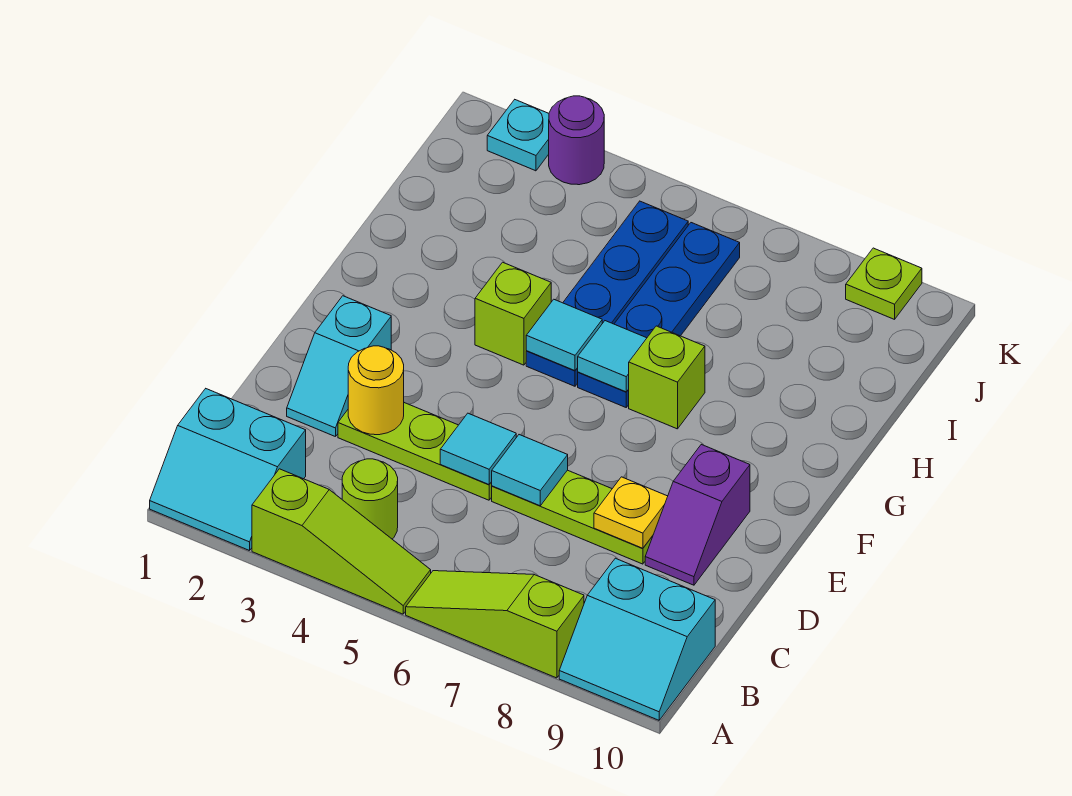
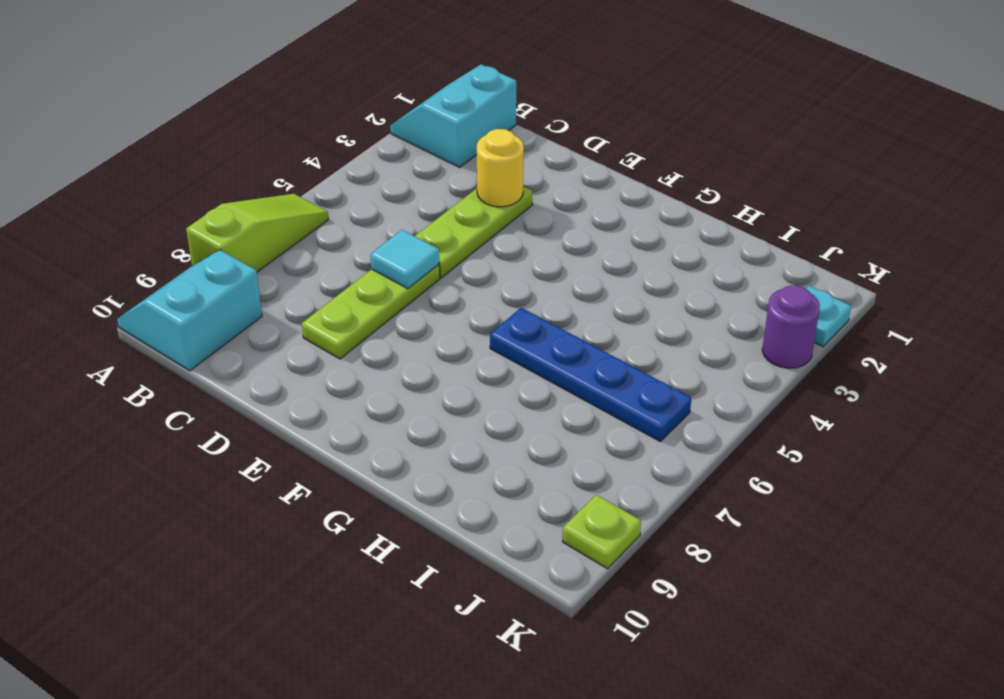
none -> lime slope A3:A5 level 1 top 3
none -> lime round brick B4 level 1
none -> cyan slope D2:E2 level 1 top E

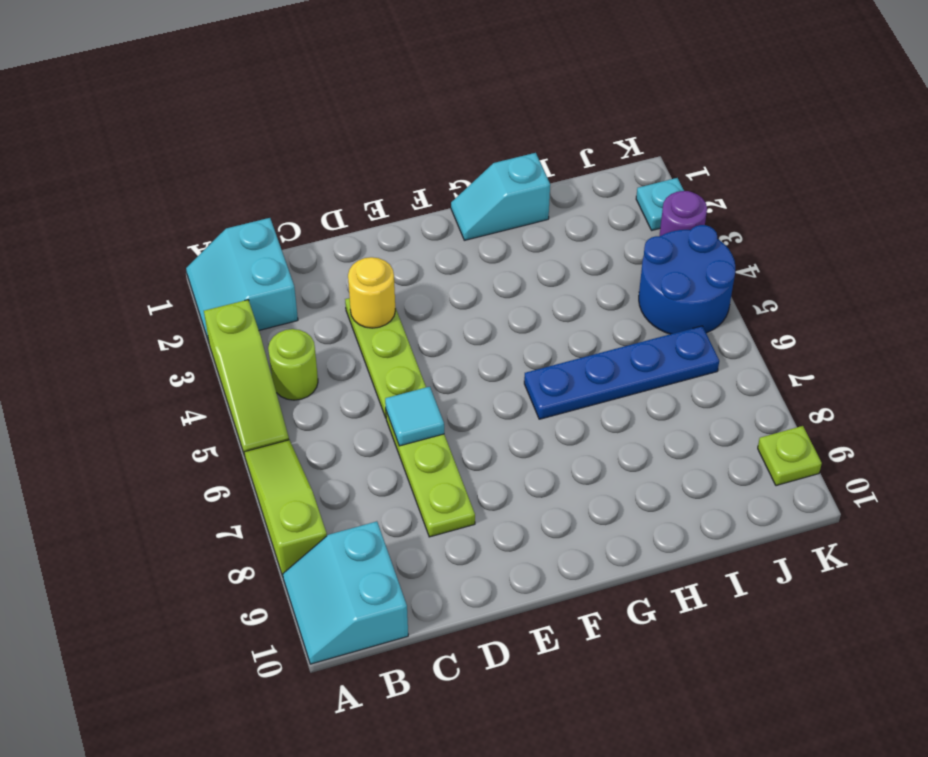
cyan slope G1:H1 level 1 top H -> cyan slope D2:E2 level 1 top E
blue round brick J4:K5 level 1 -> blue plate G5:J5 level 1
none -> purple slope D9:E9 level 1 top E
none -> lime brick G4 level 1
none -> lime brick G7 level 1

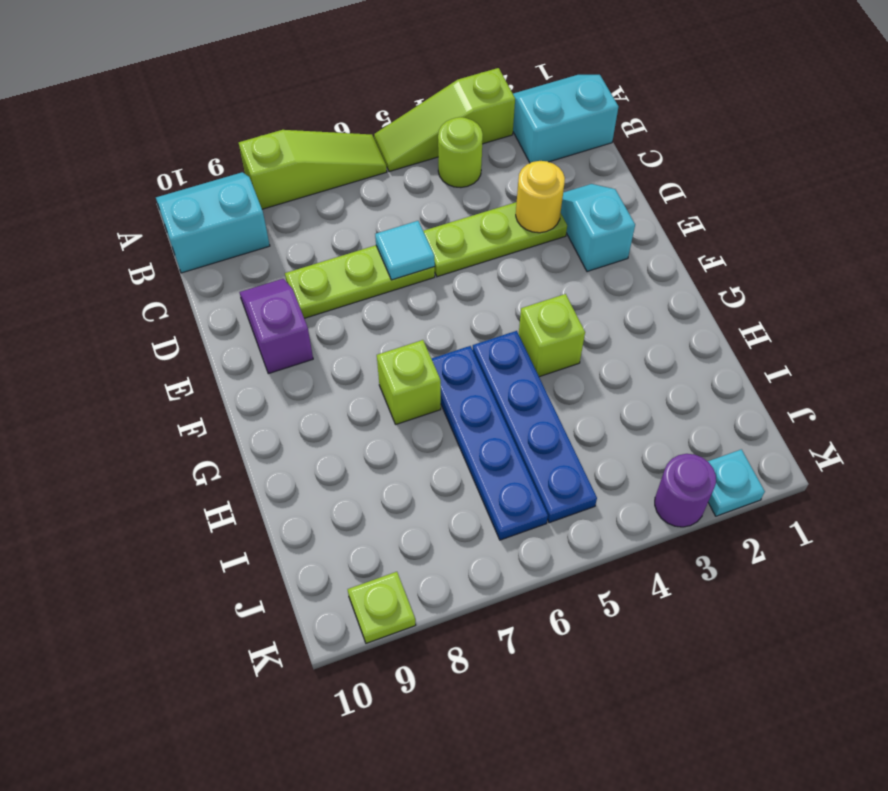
none -> cyan tile D5 level 2
none -> yellow plate D8 level 2
none -> cyan tile G5 level 2

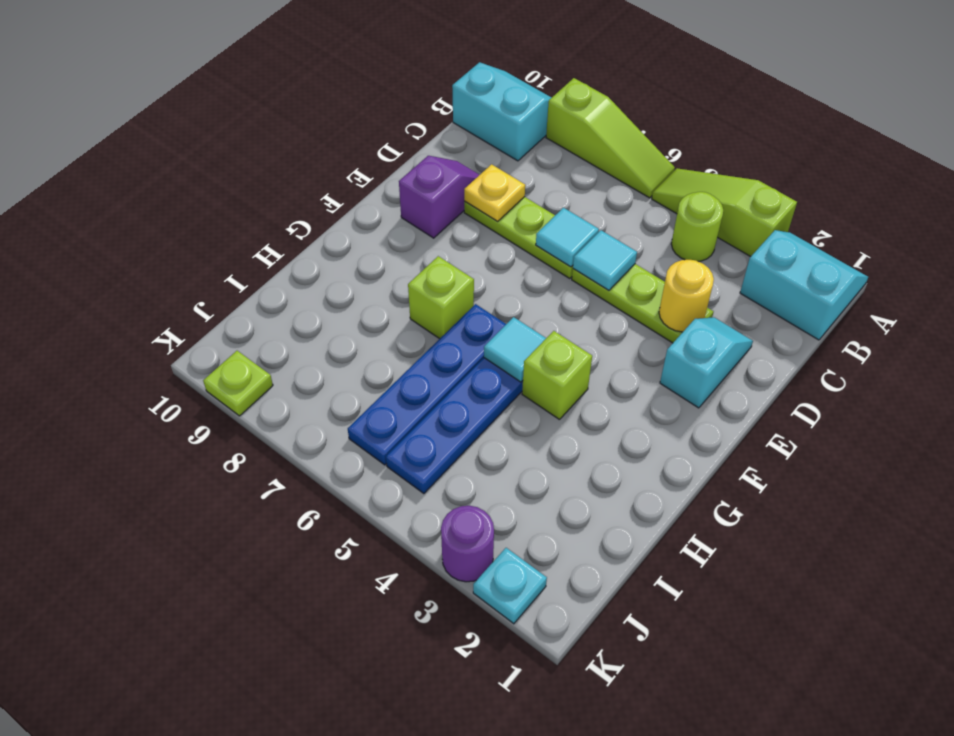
none -> cyan tile G6 level 2

